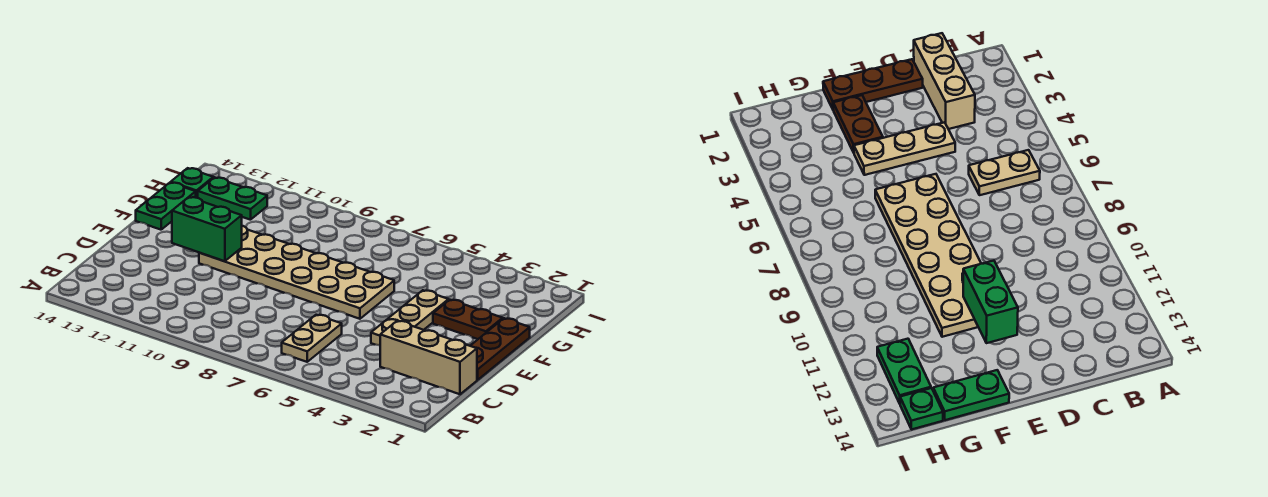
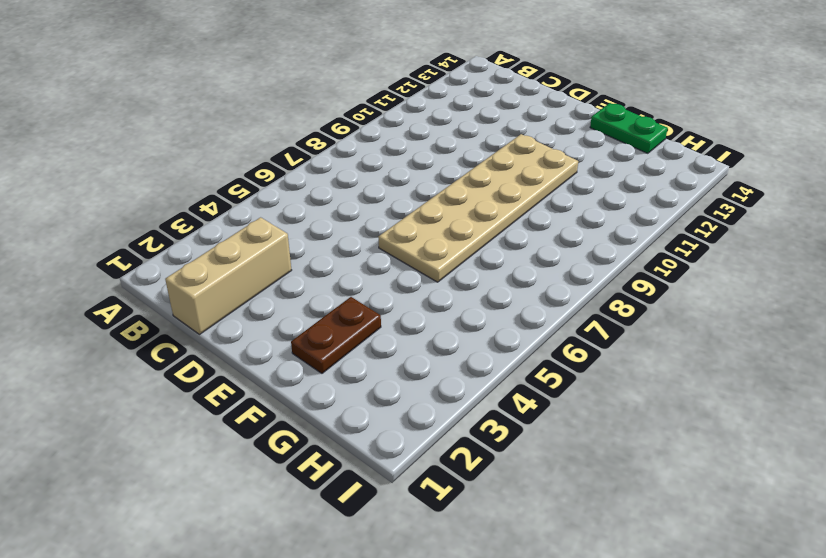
none -> tan plate B6:C6 level 1
none -> brown plate D1:F1 level 1

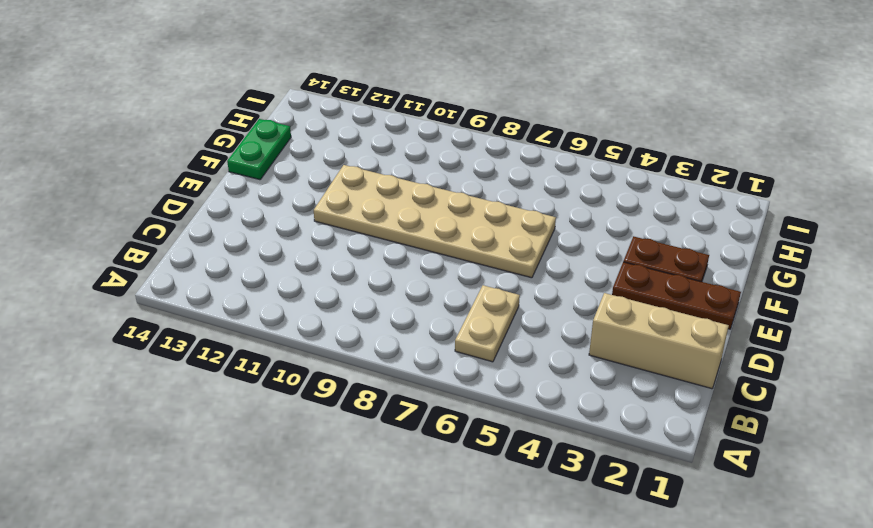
brown plate E1:E3 level 1 -> brown plate D1:F1 level 1
none -> tan plate D4:F4 level 1
none -> green plate H12:H13 level 1

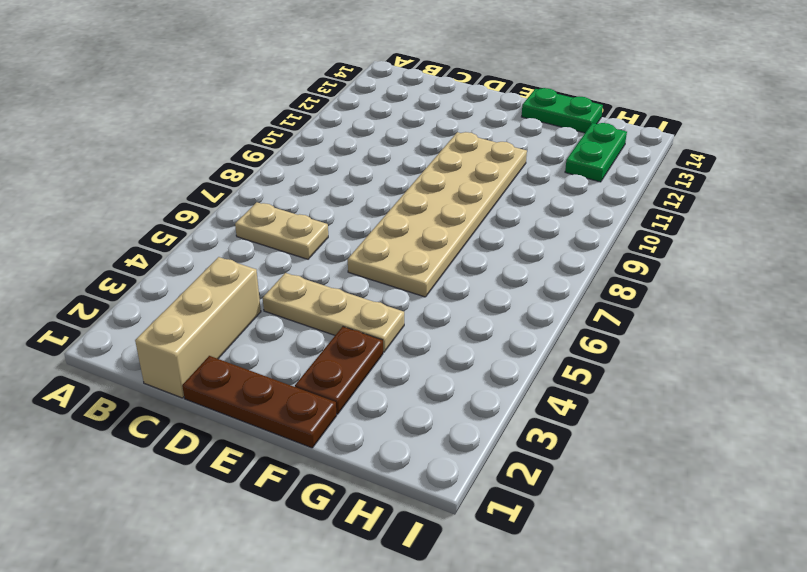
none -> green plate H14 level 1
none -> green brick E11:E12 level 2

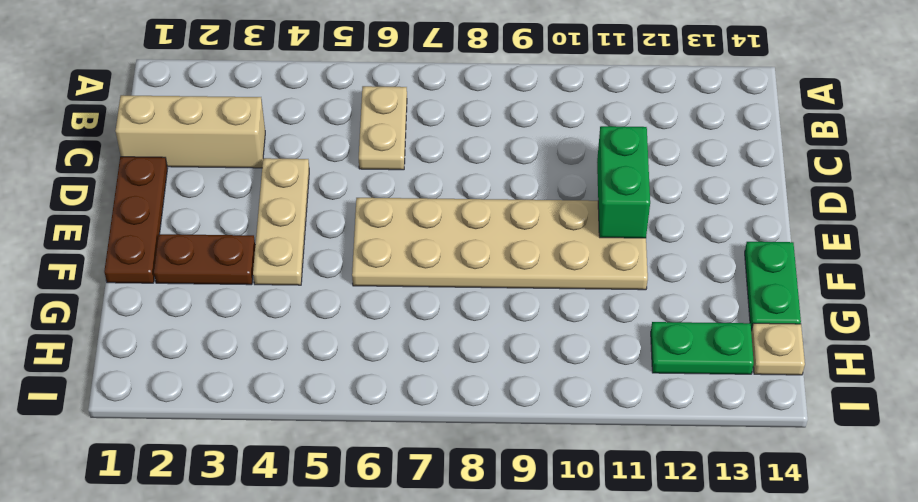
green brick D11:E11 level 2 -> green brick E11:E12 level 2
tan plate H14 level 1 -> green plate H14 level 1

